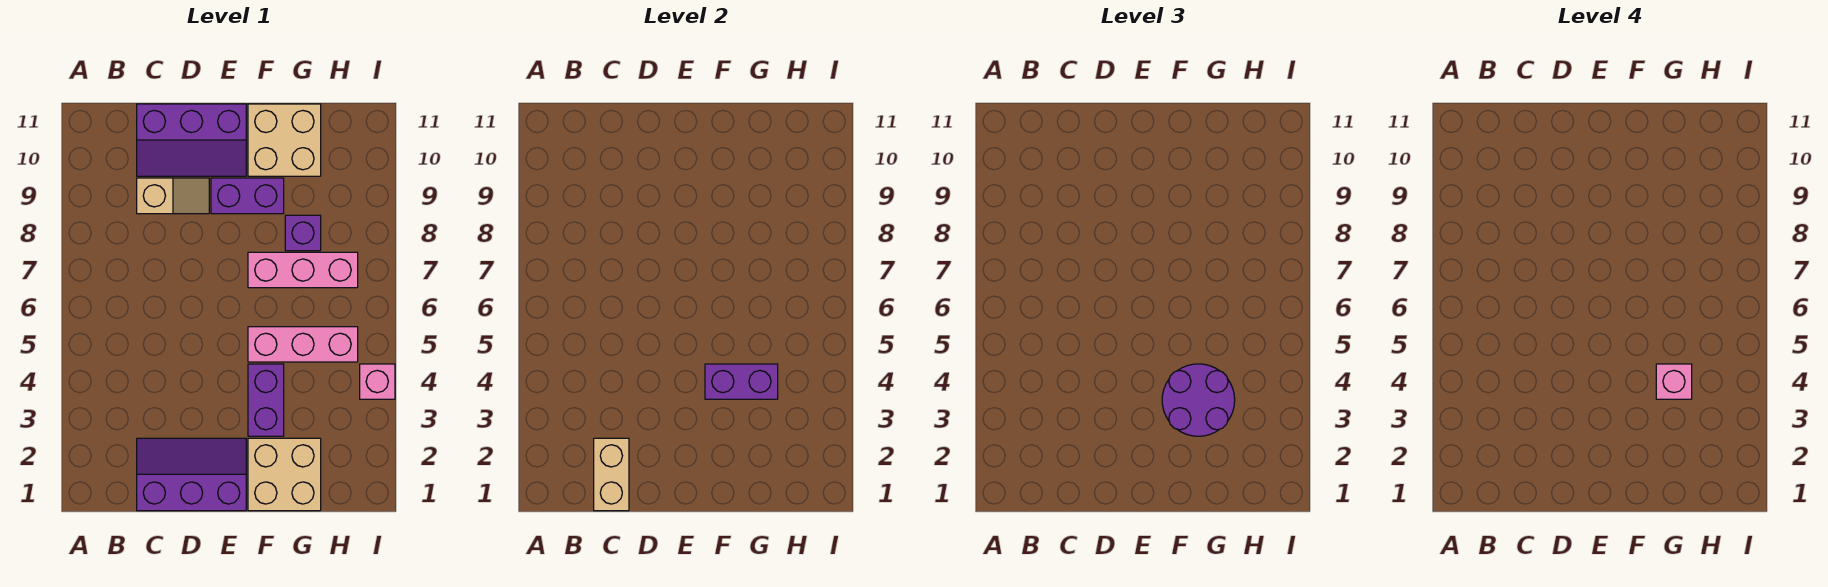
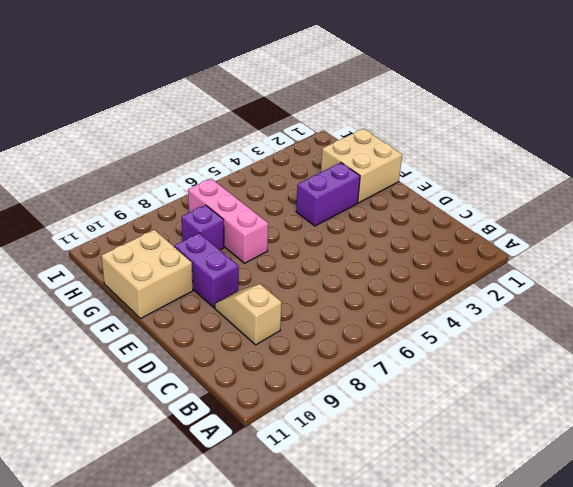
none -> purple slope C1:E2 level 1 top 1
none -> purple slope C10:E11 level 1 top 11
none -> pink brick F5:H5 level 1

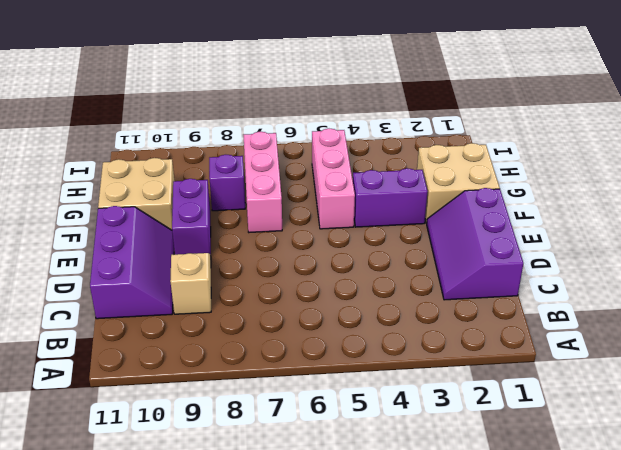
none -> pink brick I4 level 1
none -> tan brick C1:C2 level 2
none -> purple brick F4:G4 level 2

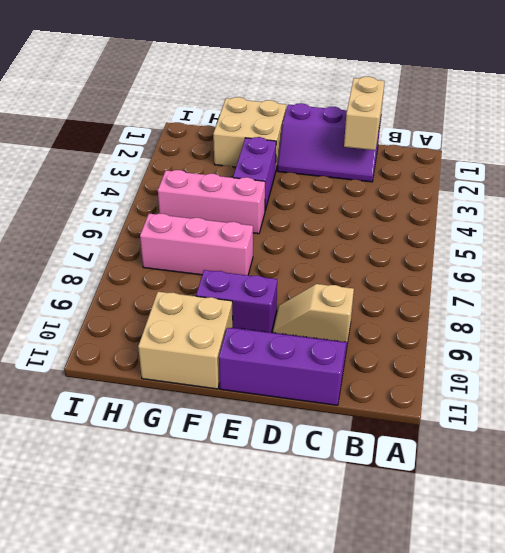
none -> purple brick G8 level 1
none -> pink brick I4 level 1
none -> purple brick F4:G4 level 2

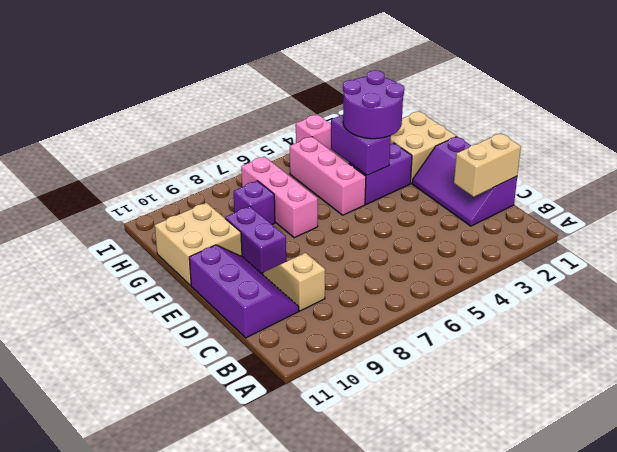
none -> pink brick G4 level 4

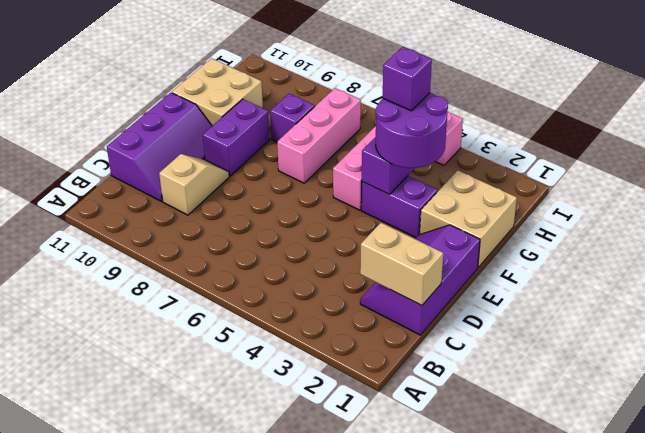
purple brick G4 level 4 -> pink brick G4 level 4

